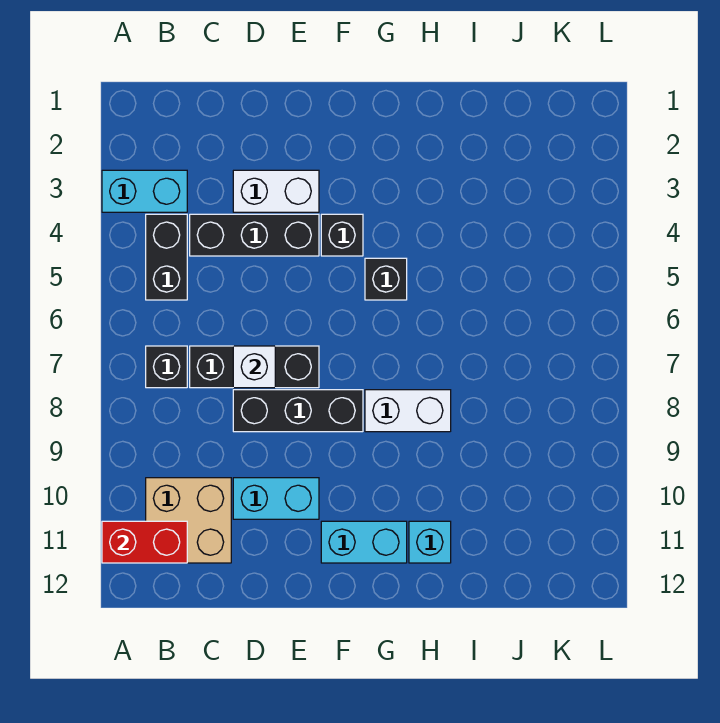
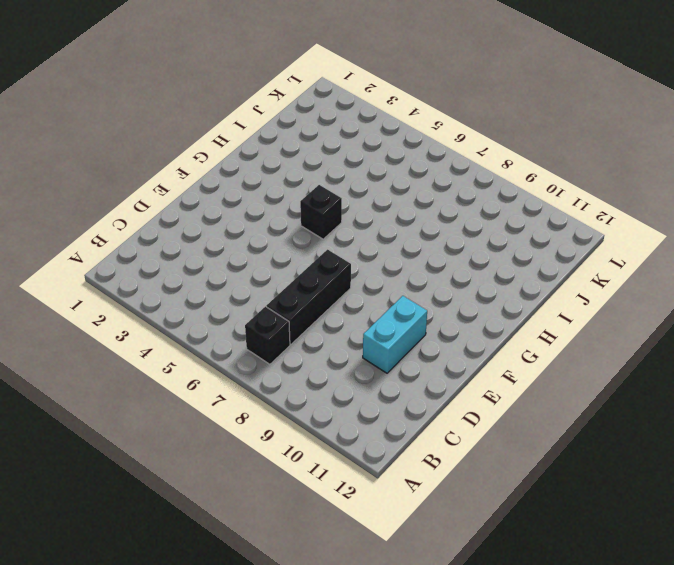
none -> cyan brick A3:B3 level 1
none -> black brick B4:B5 level 1
none -> tan brick B10:C11 level 1

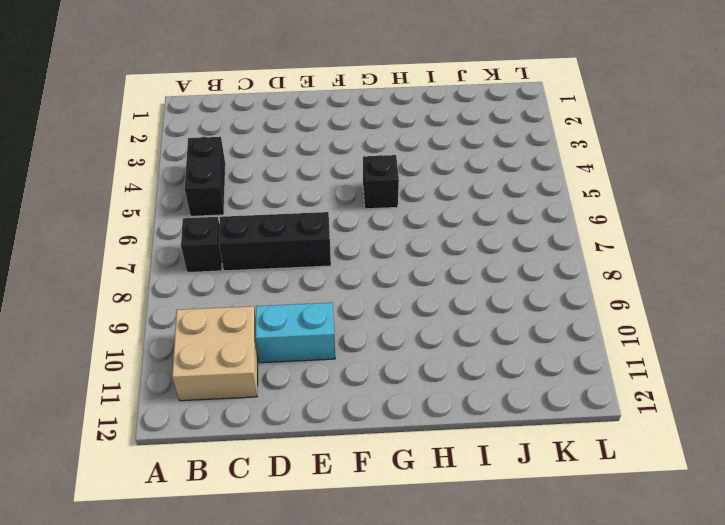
none -> cyan brick A3:B3 level 1
none -> black brick C4:E4 level 1
none -> white brick D3:E3 level 1

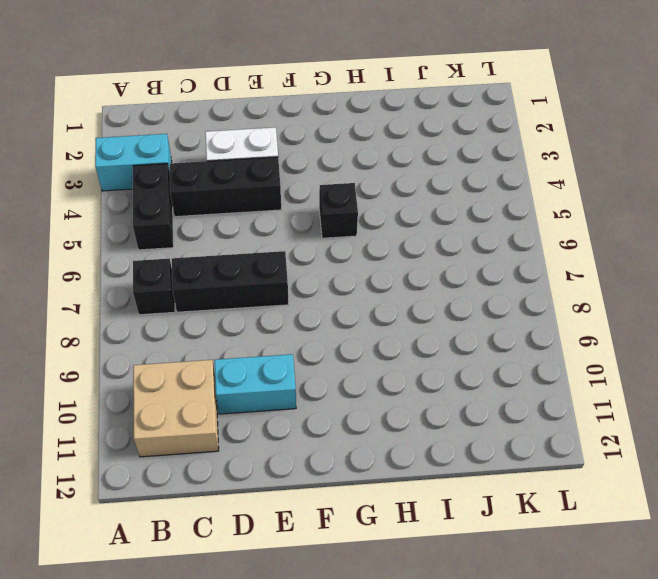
none -> black brick D8:F8 level 1
none -> black brick F4 level 1
none -> cyan brick F11:G11 level 1

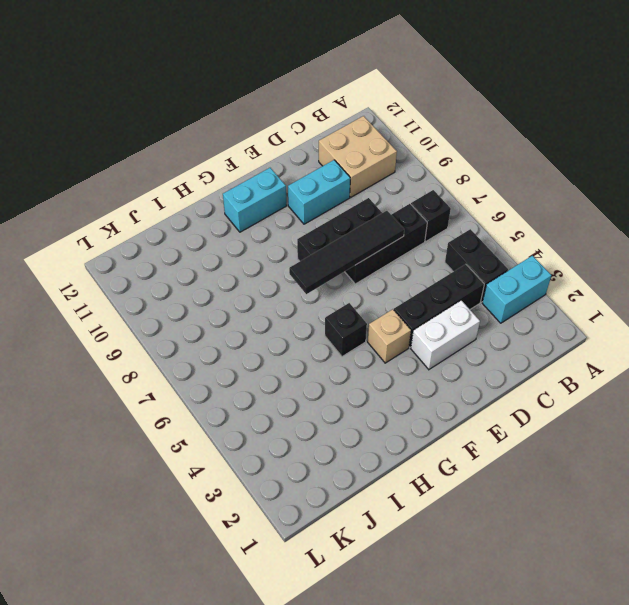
black tile D7:G7 level 2 -> white brick D7 level 2
tan brick F4 level 1 -> black brick F4 level 1
none -> white brick G8:H8 level 1
none -> cyan brick H11 level 1
none -> red brick A11:B11 level 2

